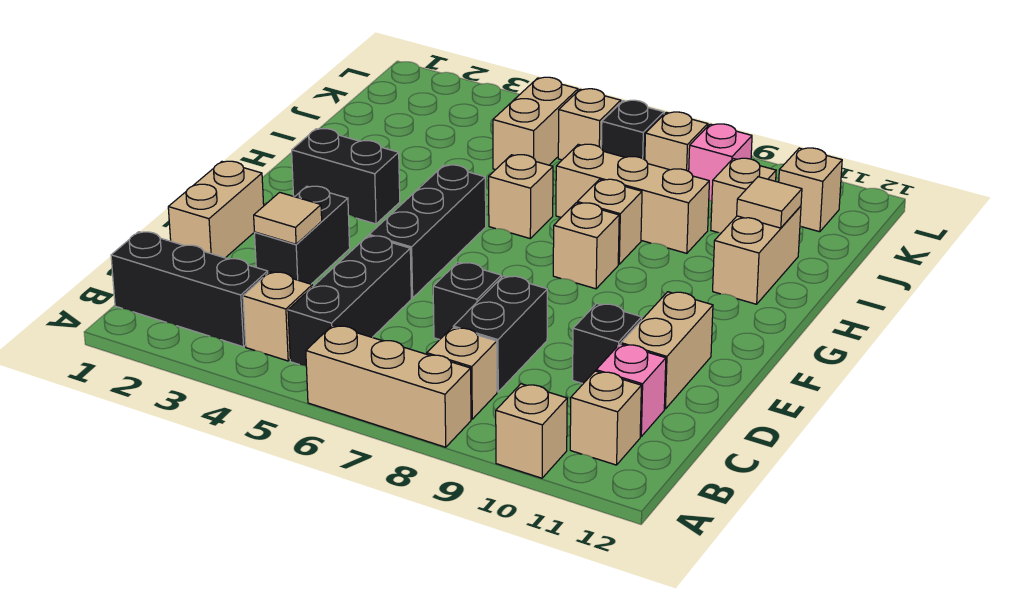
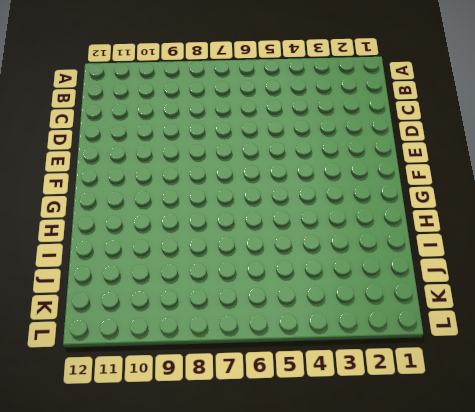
none -> tan brick A6:A8 level 1
none -> tan brick A10 level 1
none -> black brick B1:B3 level 1
none -> tan brick B4 level 1

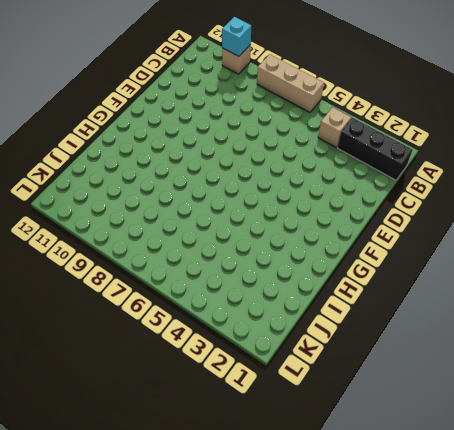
cyan brick A10 level 2 -> none
none -> black brick B5:D5 level 1
none -> tan brick B8 level 1
none -> tan brick B11 level 1
none -> black brick C8:D8 level 1

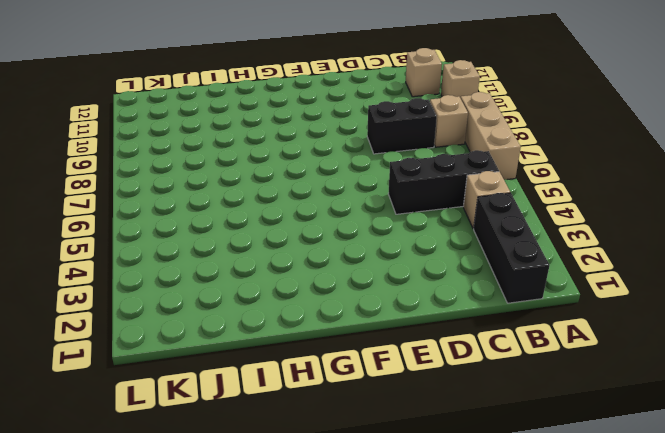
none -> pink brick C11 level 1
none -> tan brick D1:E1 level 1
none -> black brick D3:E3 level 1
none -> black brick D7 level 1

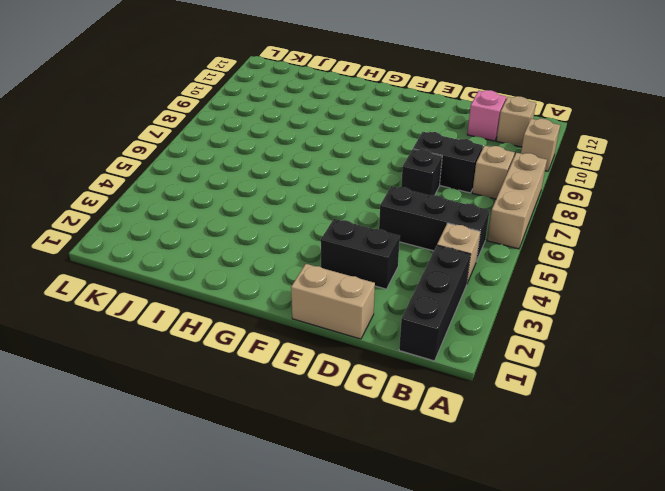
none -> black brick D10 level 1
none -> tan brick D11:E11 level 1
none -> black brick E5:G5 level 1
none -> black brick G2:G3 level 1

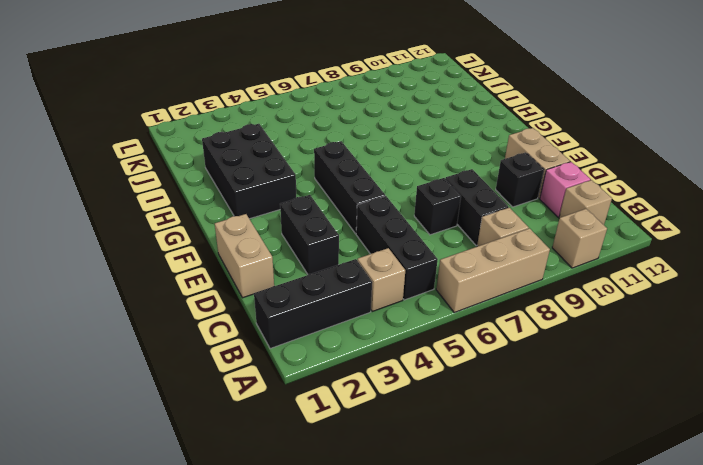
black brick G2:I3 level 1 -> black brick G2:G3 level 1
none -> tan brick G8 level 1
none -> tan brick H6 level 1
none -> tan brick H8 level 1
none -> tan brick H11:I11 level 1

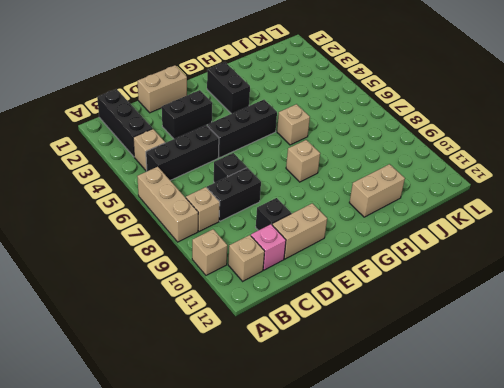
none -> tan brick H8 level 1
none -> tan brick I7:I9 level 1
none -> tan brick J5:K5 level 1
none -> tan brick J10 level 1

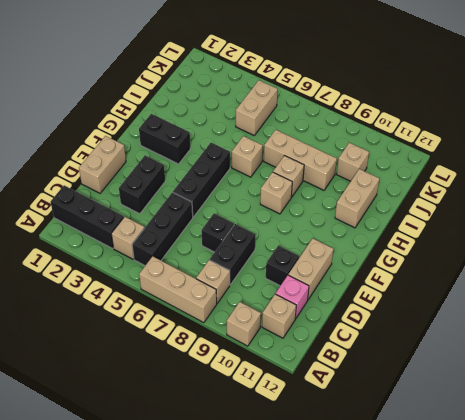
none -> tan brick K6 level 1
none -> black brick K7 level 1
none -> tan brick K8 level 1
none -> pink brick K9 level 1

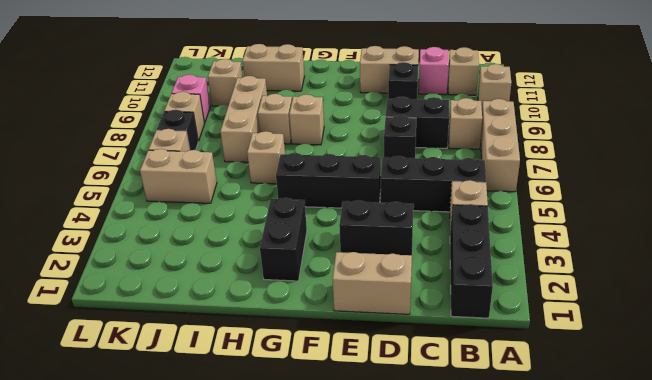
none -> tan brick K11 level 1
none -> tan tile D3 level 2
none -> tan tile I11 level 2

